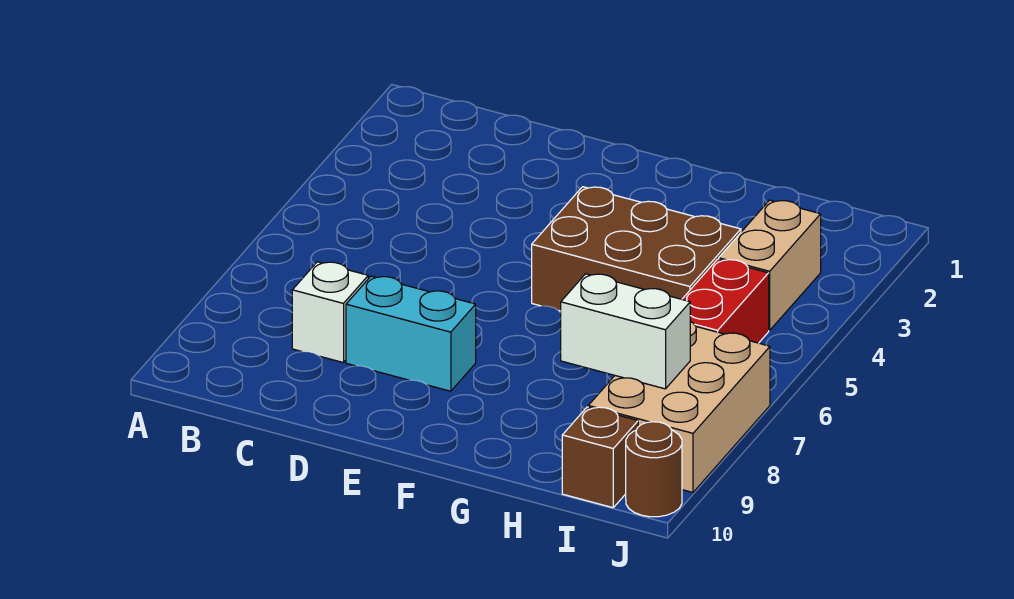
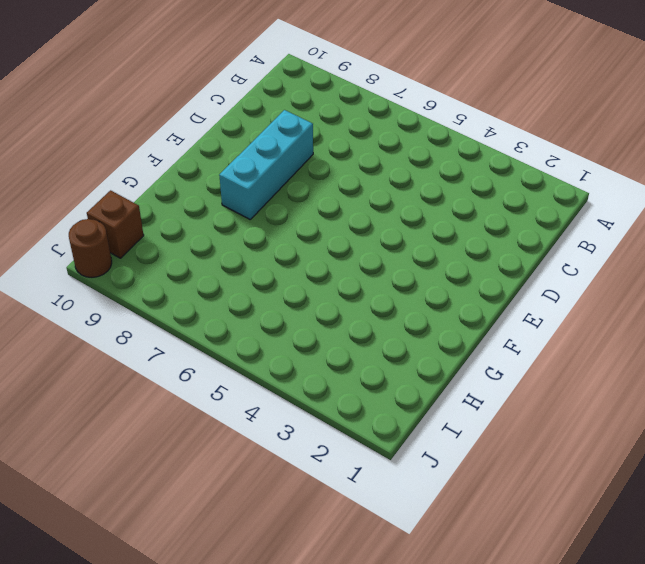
cyan brick D8:F8 level 1 -> cyan brick D8:E8 level 1
none -> white brick C8 level 1
none -> brown brick F4:H5 level 1

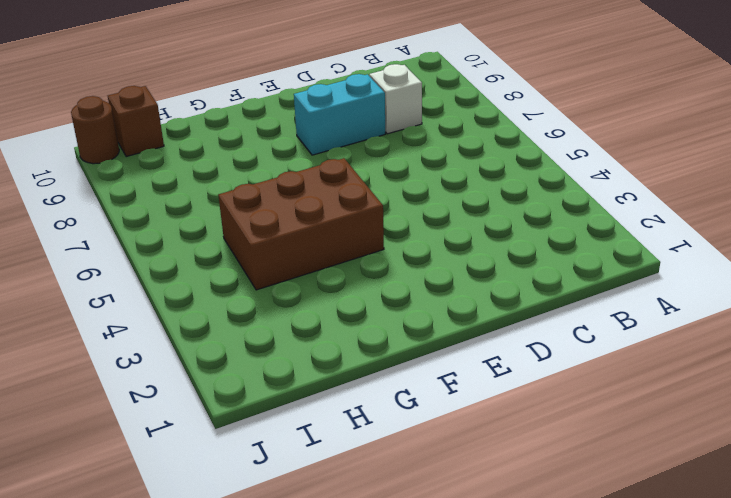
none -> tan brick I3:I4 level 1
none -> red brick I5:I6 level 1

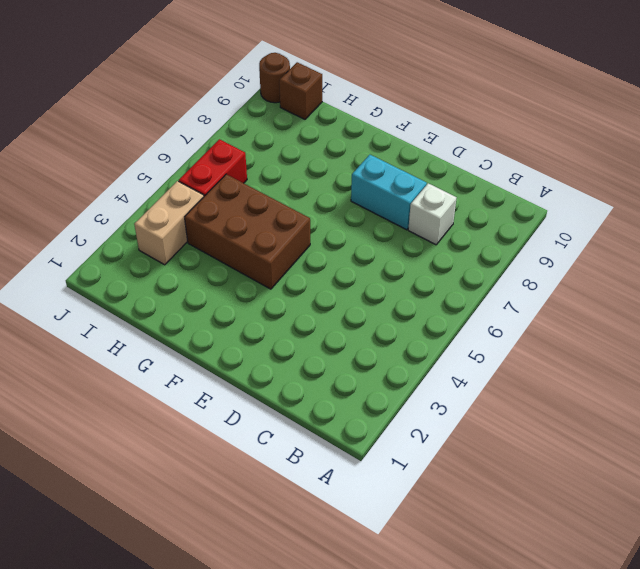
none -> tan brick I7:J9 level 1
none -> white brick H8:I8 level 2

